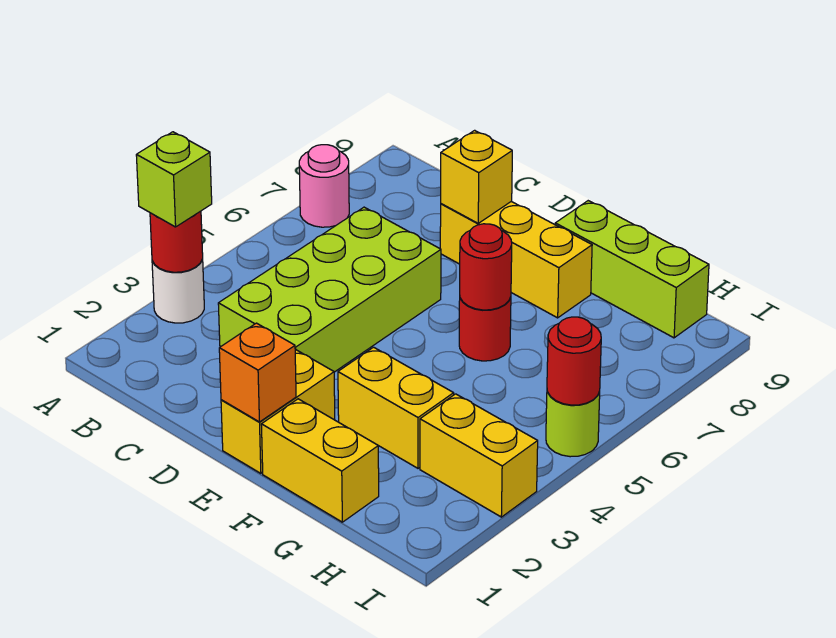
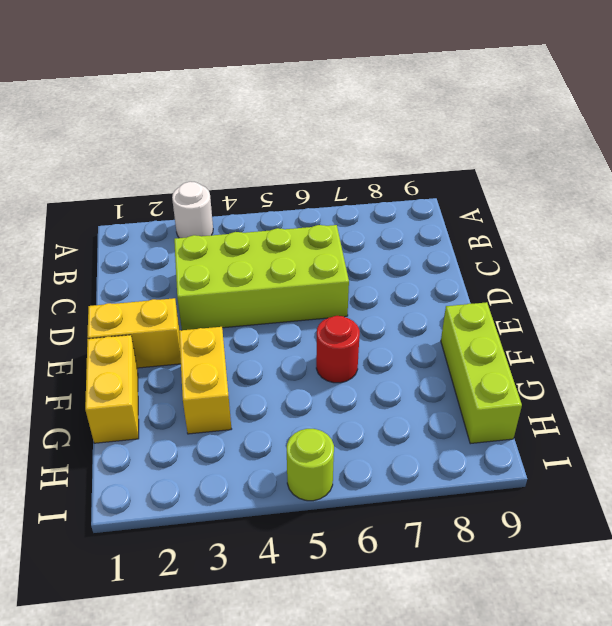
none -> pink round brick A7 level 1
none -> yellow brick D8:F8 level 1
none -> yellow brick H3:I3 level 1

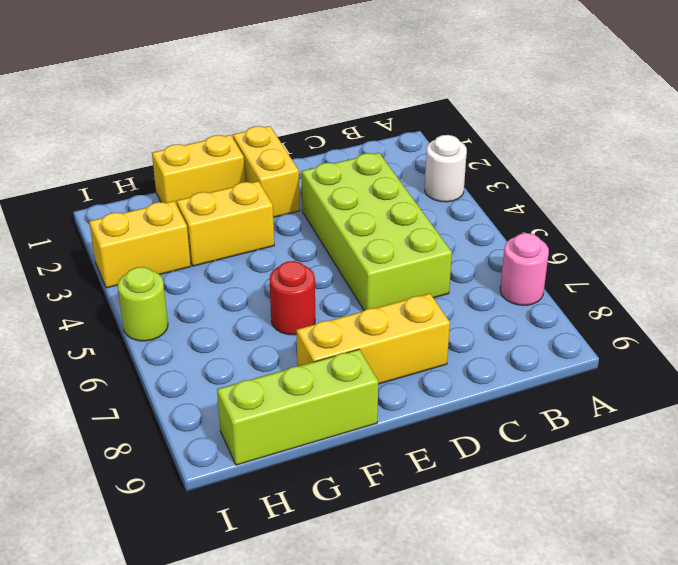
none -> red round brick A3 level 2
none -> yellow brick D8 level 2
none -> orange brick E1 level 2

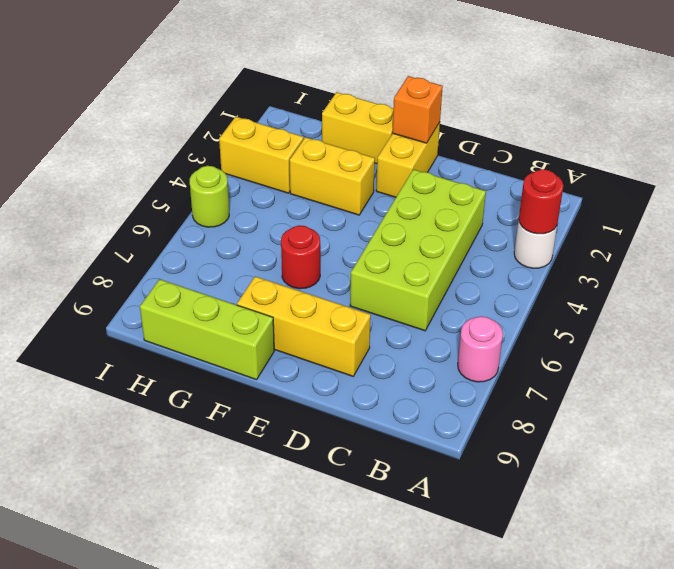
none -> yellow brick D8 level 2
none -> red round brick F6 level 2
none -> red round brick I5 level 2

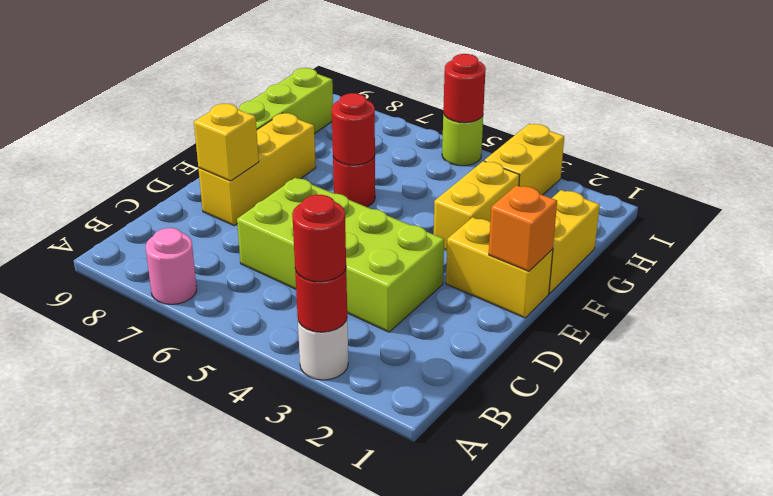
red round brick A3 level 3 -> lime brick A3 level 3

